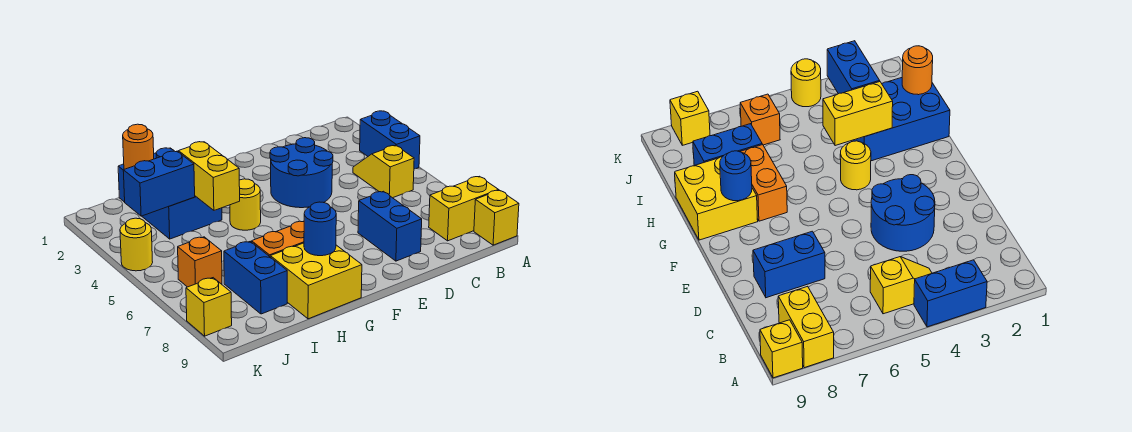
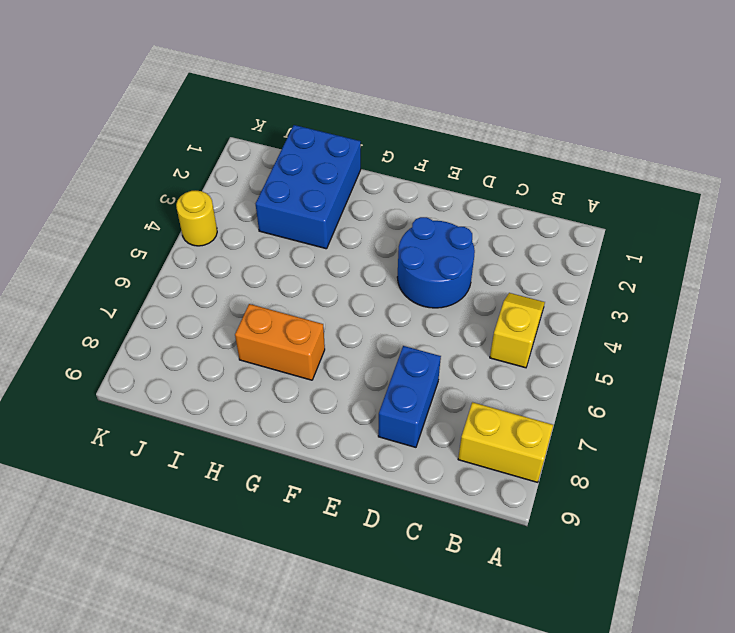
none -> blue brick A3:A4 level 1
none -> yellow brick A9 level 1
none -> yellow round brick G4 level 1

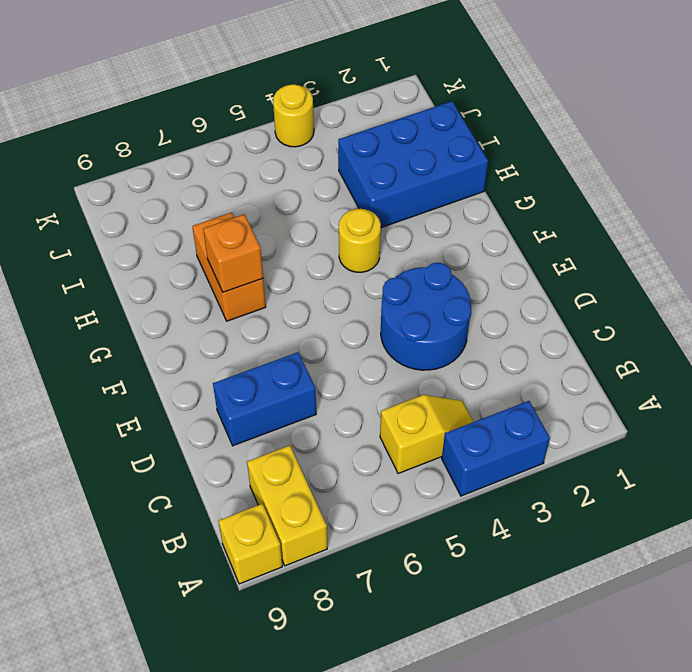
orange brick G7 level 2 -> orange brick J6 level 1
none -> yellow brick G8:H9 level 1
none -> blue brick I7:I8 level 1
none -> yellow brick K8 level 1

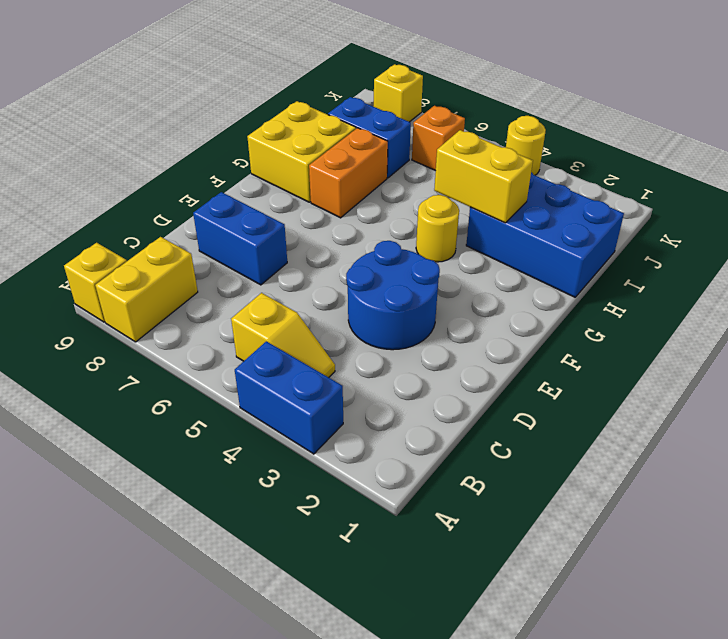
none -> blue round brick G8 level 2
none -> orange round brick I1 level 2
none -> blue brick I3:J3 level 2

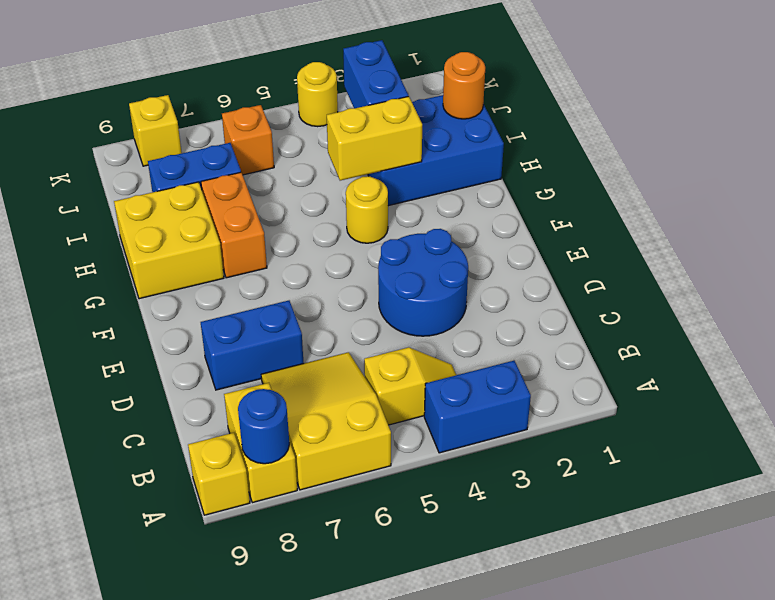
yellow slope A6:C7 level 1 top A -> none
blue round brick A8 level 2 -> blue round brick G8 level 2

